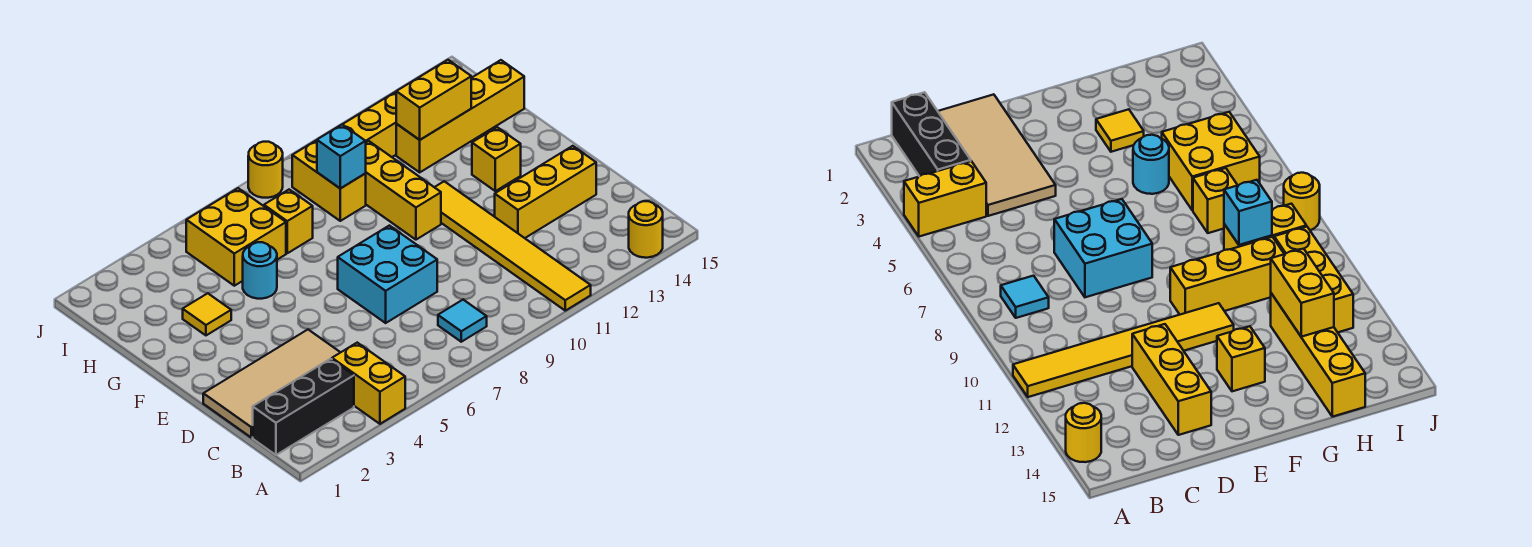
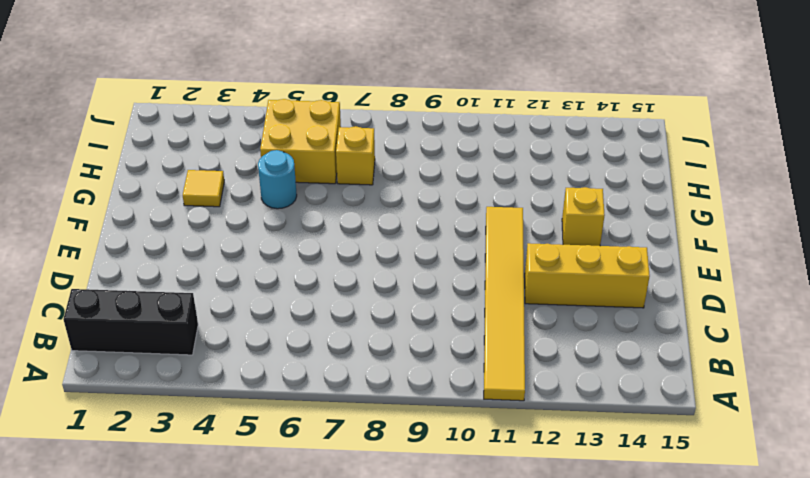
none -> yellow brick A4:B4 level 1
none -> yellow round brick A14 level 1
none -> cyan tile B8 level 1

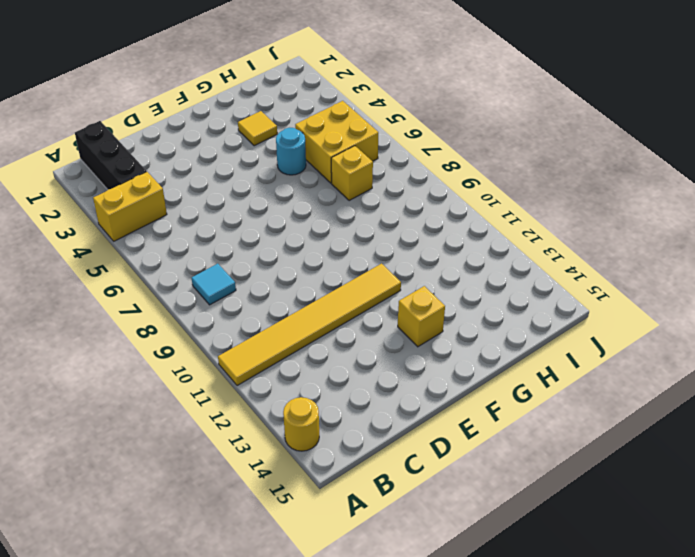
none -> tan tile C1:D4 level 1
none -> cyan brick D7:E8 level 1
none -> yellow brick D12:D14 level 1

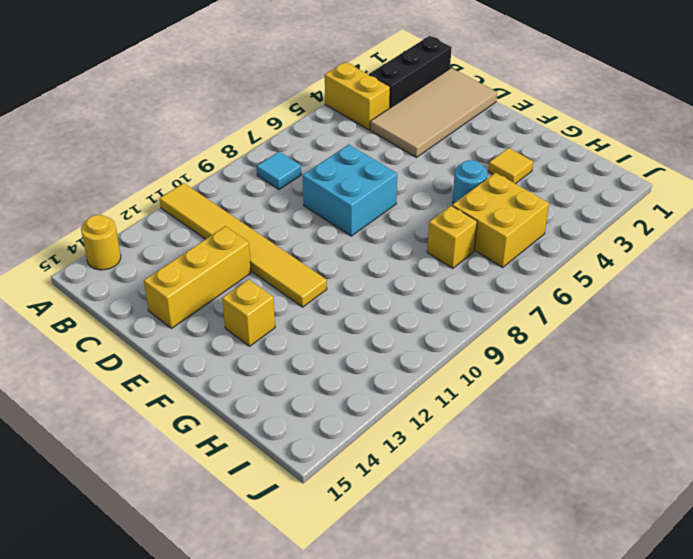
none -> yellow brick F10:H10 level 1
none -> yellow brick H9:I9 level 1
none -> yellow brick H12:H15 level 1

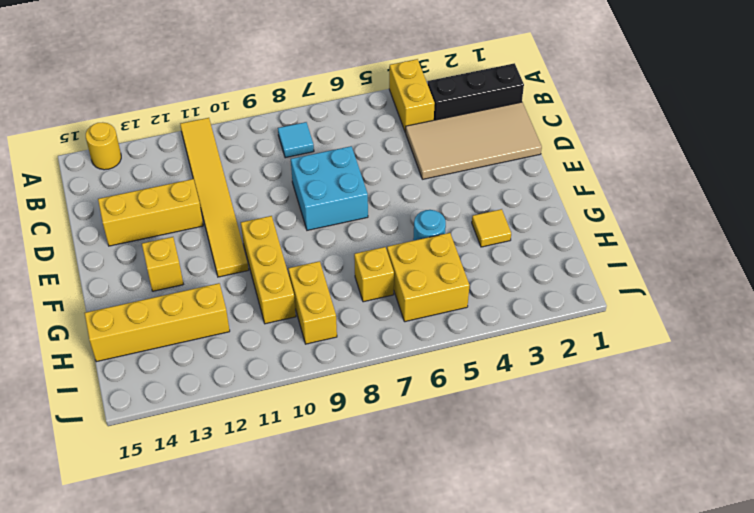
none -> yellow brick I10:I12 level 1
none -> yellow round brick J8 level 1
none -> cyan brick H9 level 2

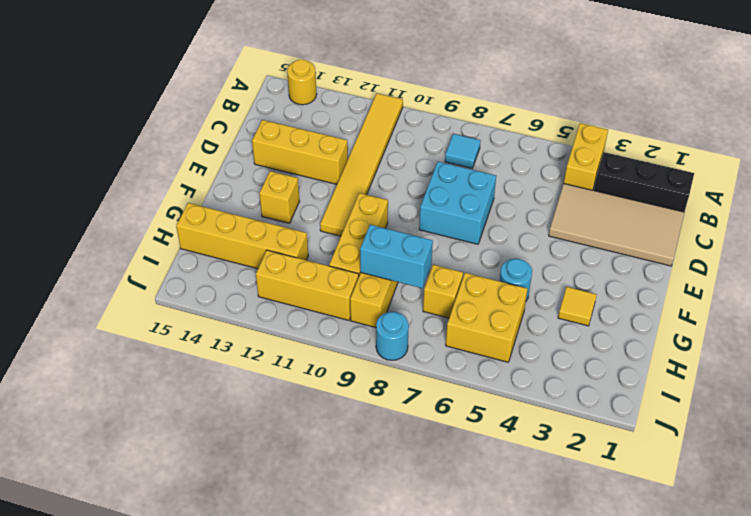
cyan brick H8:H9 level 2 -> cyan brick H9 level 2
cyan round brick J8 level 1 -> yellow round brick J8 level 1
none -> yellow brick H12:H13 level 2

